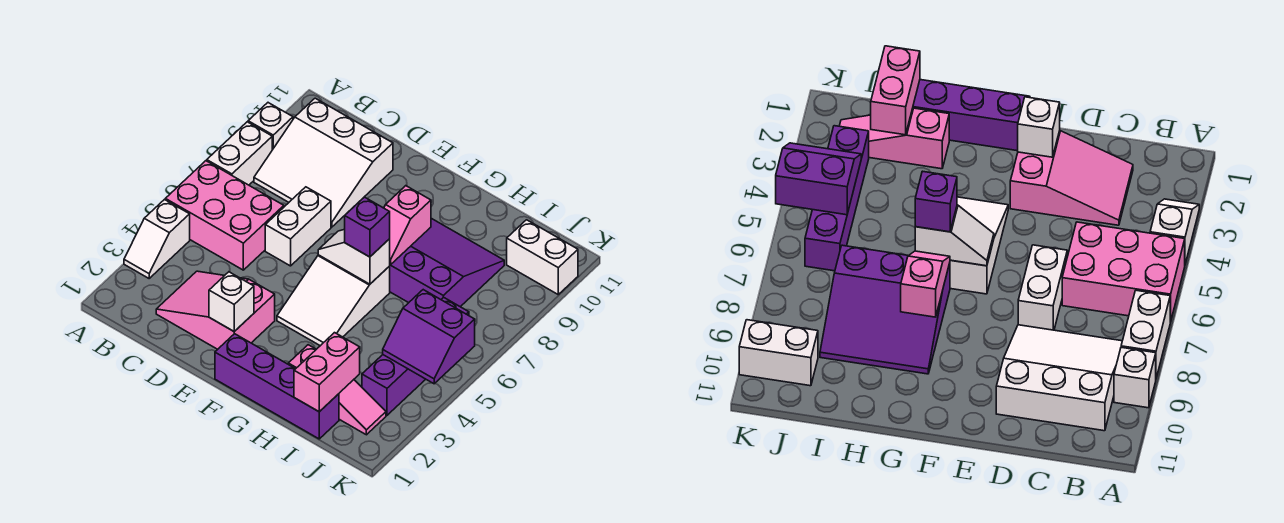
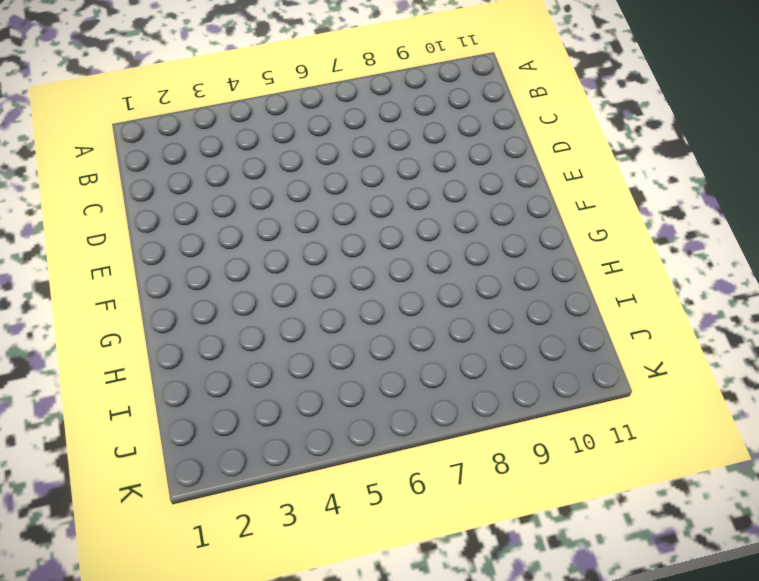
none -> white slope A3:A4 level 1 top 4
none -> pink brick A5:C6 level 1
none -> white brick A7:A8 level 1

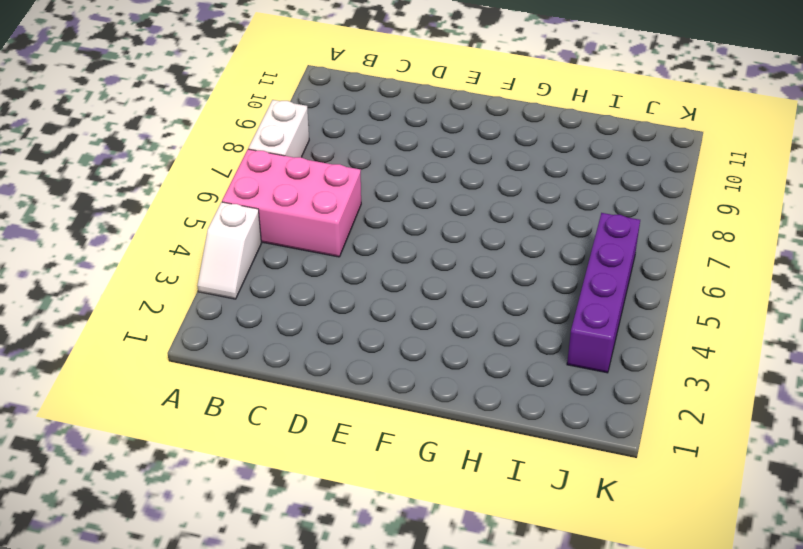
none -> white brick A9 level 1
none -> white slope B8:D10 level 1 top 10
none -> pink slope C2:E3 level 1 top E

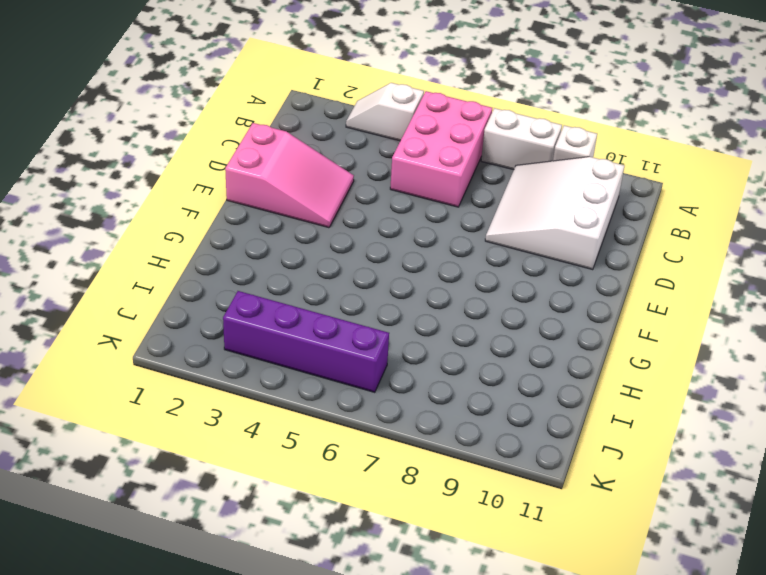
pink slope D1:E3 level 1 top 1 -> pink slope C2:E3 level 1 top E
none -> white brick D6:D7 level 1
none -> purple brick F1:I1 level 1
none -> white slope F4:G6 level 1 top 6

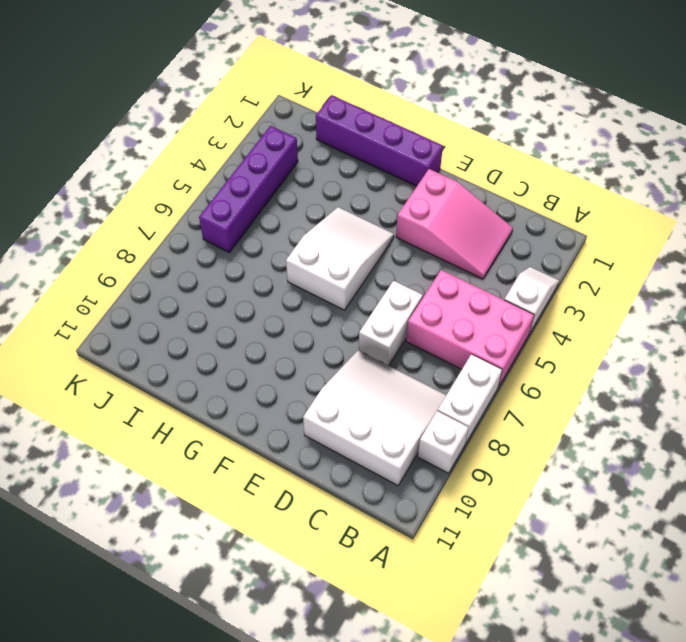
none -> purple slope G7:I9 level 1 top 7
none -> pink slope H2:J2 level 1 top H
none -> white brick J10:K10 level 1

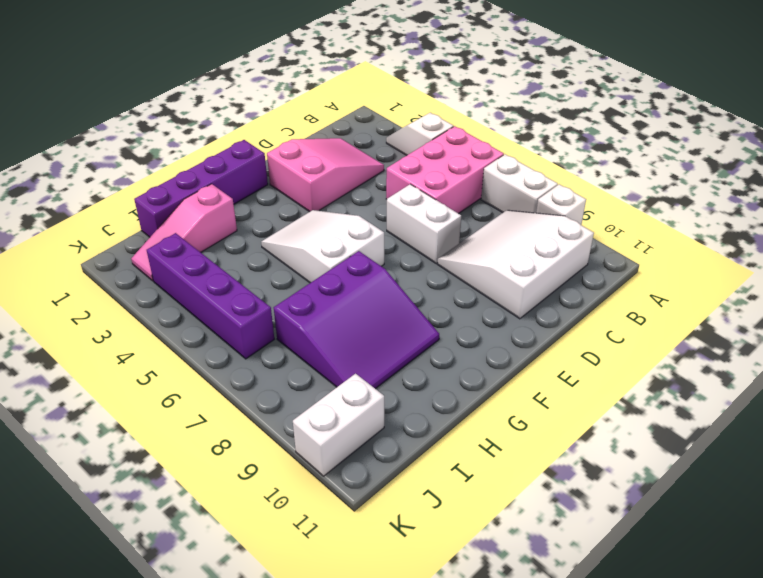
none -> white brick E2 level 2
none -> white slope F6:G6 level 2 top G
none -> pink slope G7:G8 level 2 top 8

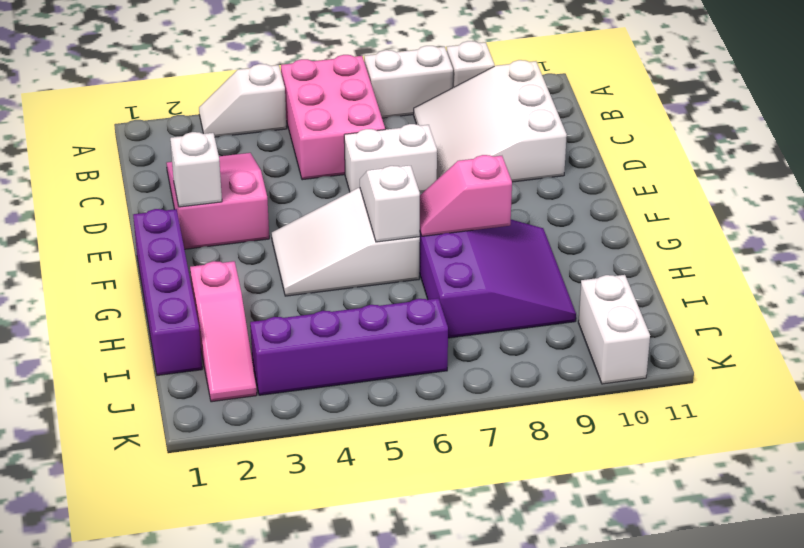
none -> pink brick I1:I2 level 2
none -> purple slope J4:K5 level 2 top 5
none -> purple brick G6 level 3

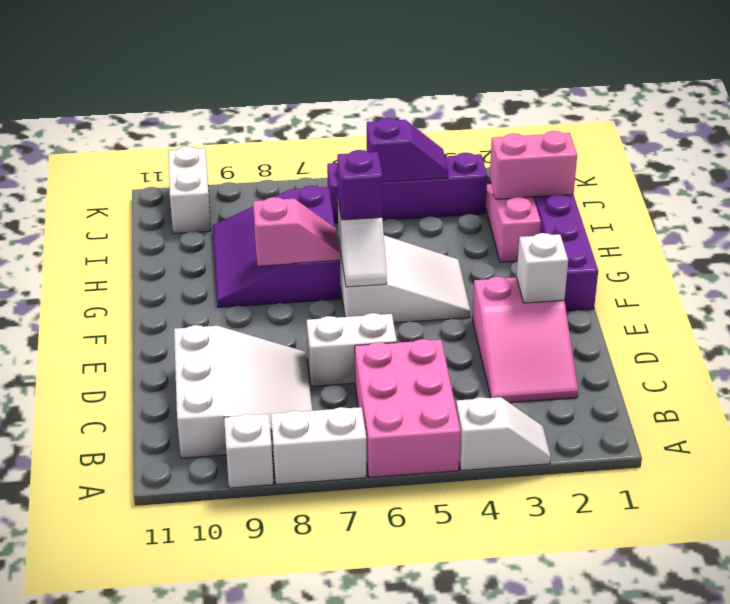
purple slope J4:J5 level 2 top 5 -> purple slope J4:K5 level 2 top 5

